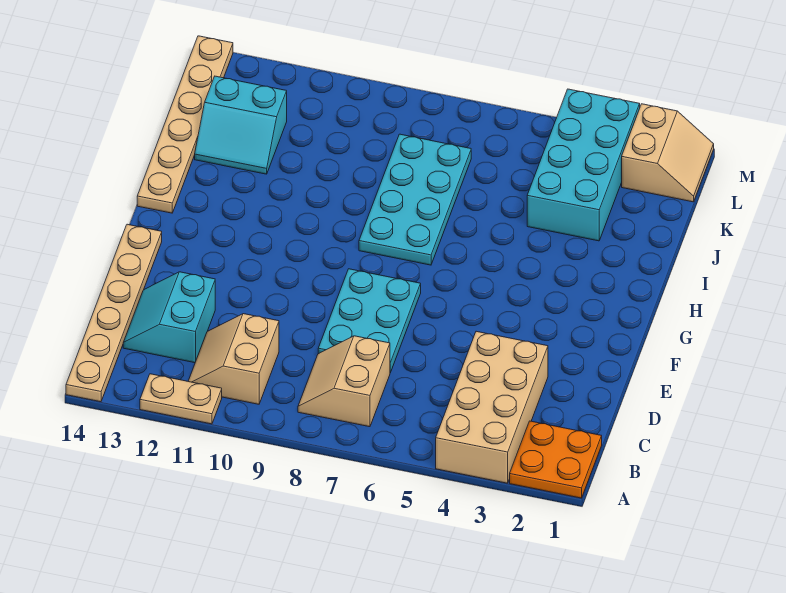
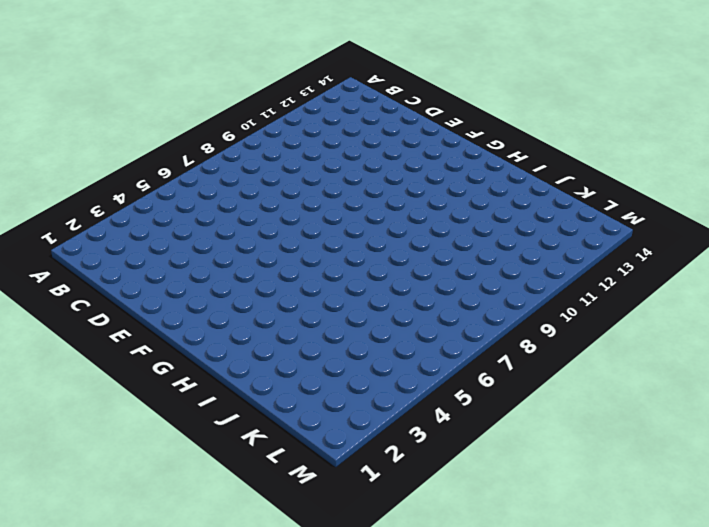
none -> orange plate A1:B2 level 1
none -> tan brick A3:D4 level 1
none -> tan plate A11:A12 level 1

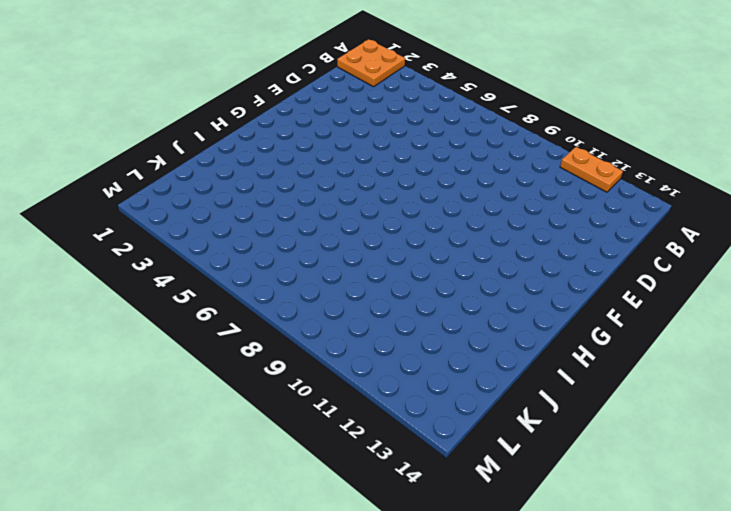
orange plate A11:A12 level 1 -> tan plate A11:A12 level 1
none -> tan brick A3:D4 level 1
none -> tan plate A14:F14 level 1
none -> tan slope B7:C8 level 1 top 7

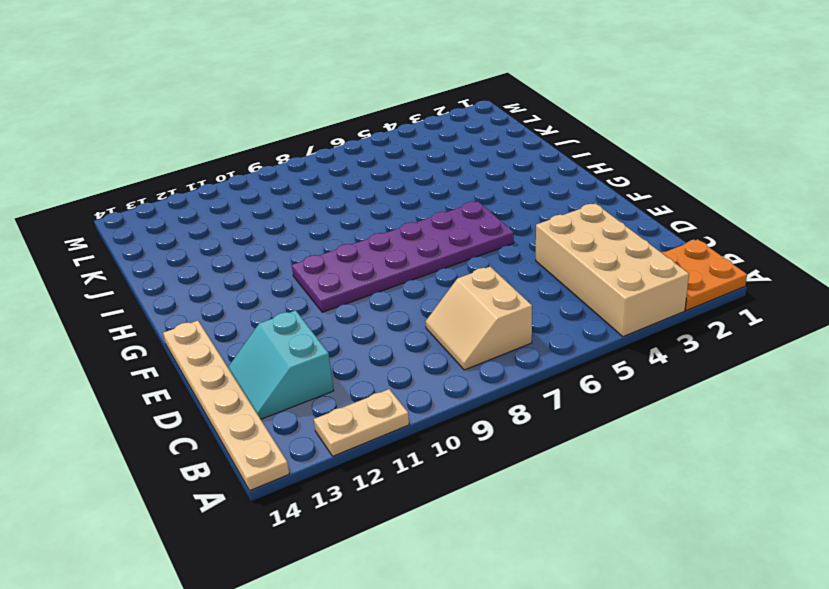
purple plate F5:G10 level 1 -> cyan plate D7:F8 level 1
none -> tan slope B10:C11 level 1 top 10
none -> cyan plate H7:K8 level 1
none -> tan plate H14:M14 level 1

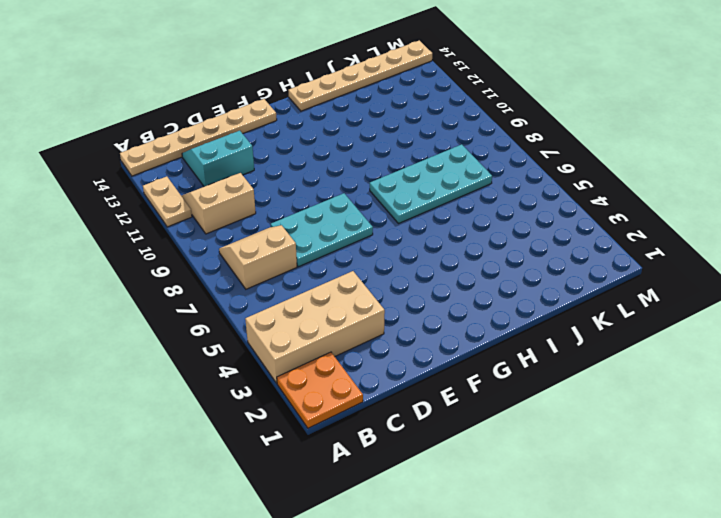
none -> cyan brick J3:M4 level 1
none -> cyan slope J12:K13 level 1 top K
none -> tan slope L1:M2 level 1 top 2

